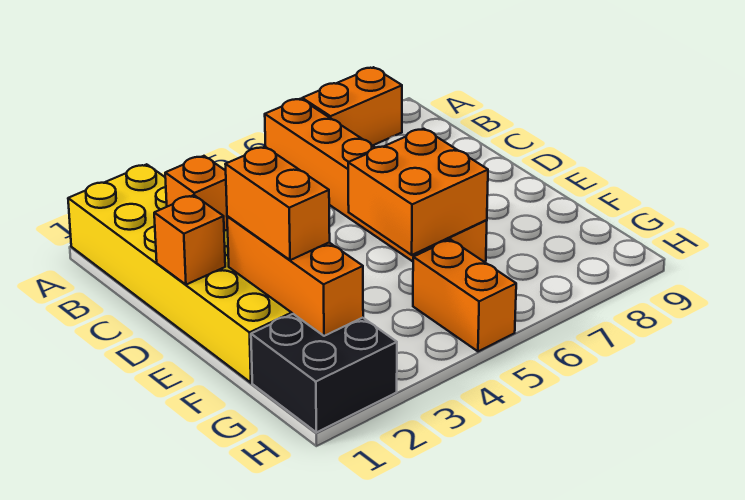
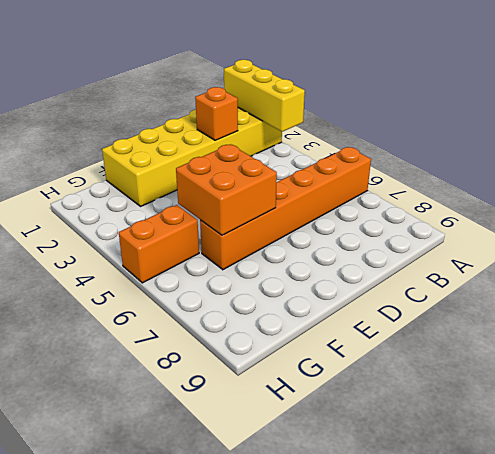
yellow brick A1:A3 level 2 -> none
none -> orange brick A7:A8 level 1
none -> black brick G1:H2 level 1

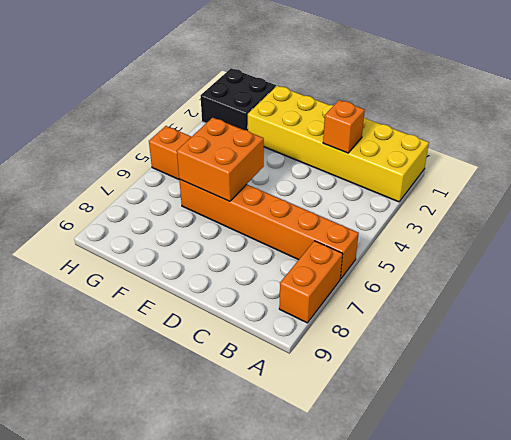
none -> orange brick D1 level 2
none -> orange brick E2:G2 level 2

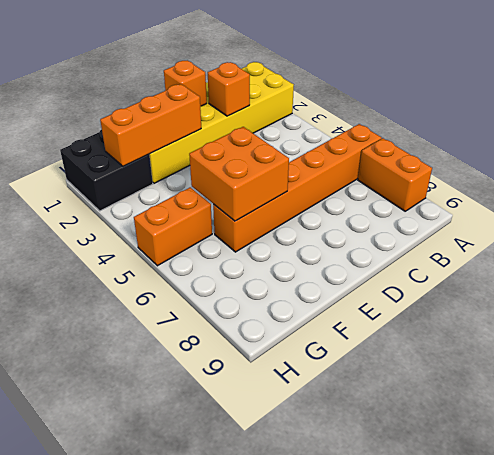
none -> orange brick E2:F2 level 3

